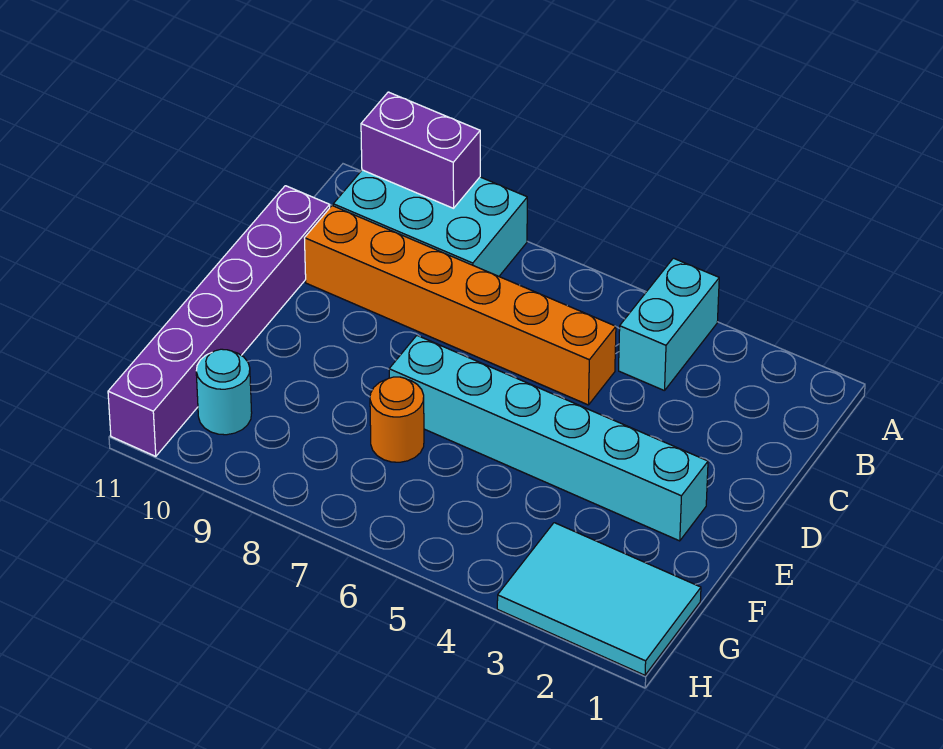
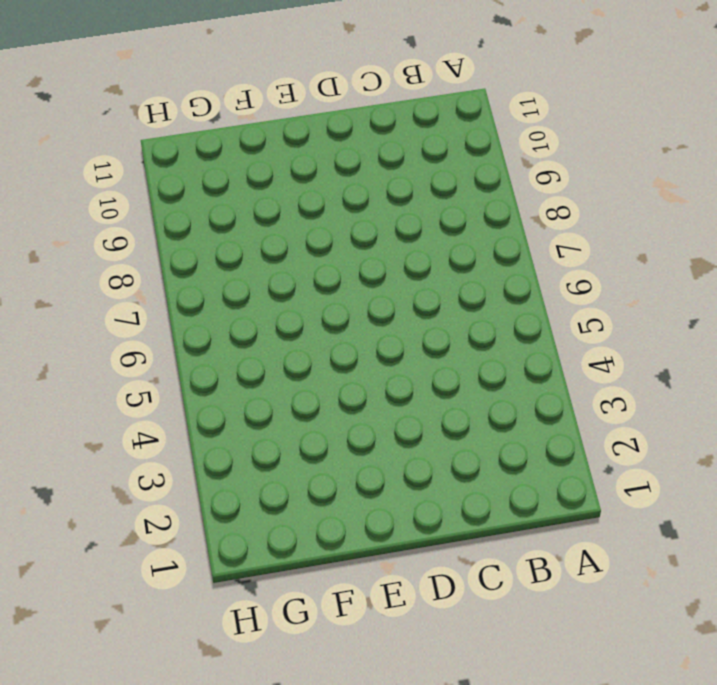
none -> cyan brick A4:B4 level 1
none -> cyan brick A8:B10 level 1

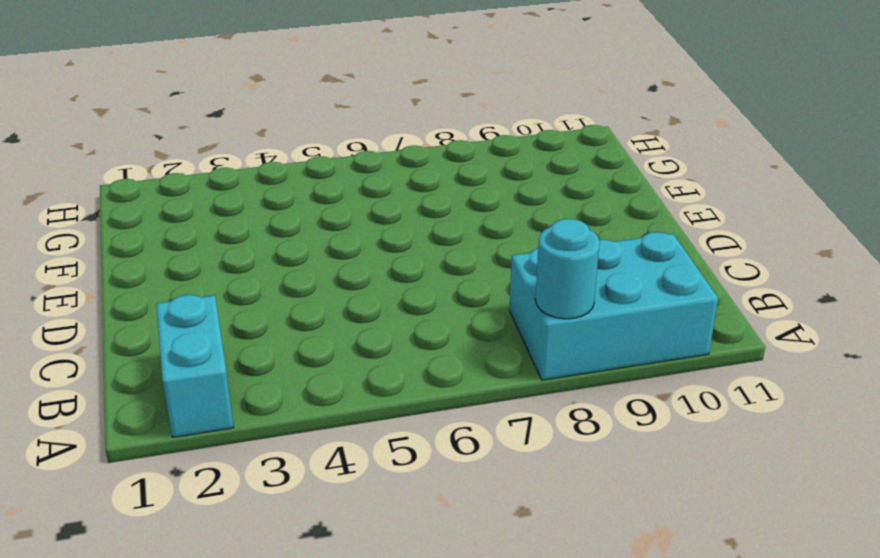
cyan brick A2:B2 level 1 -> cyan brick A4:B4 level 1
cyan round brick A8 level 2 -> cyan round brick G10 level 1
none -> orange brick C5:C10 level 1
none -> purple brick C11:H11 level 1

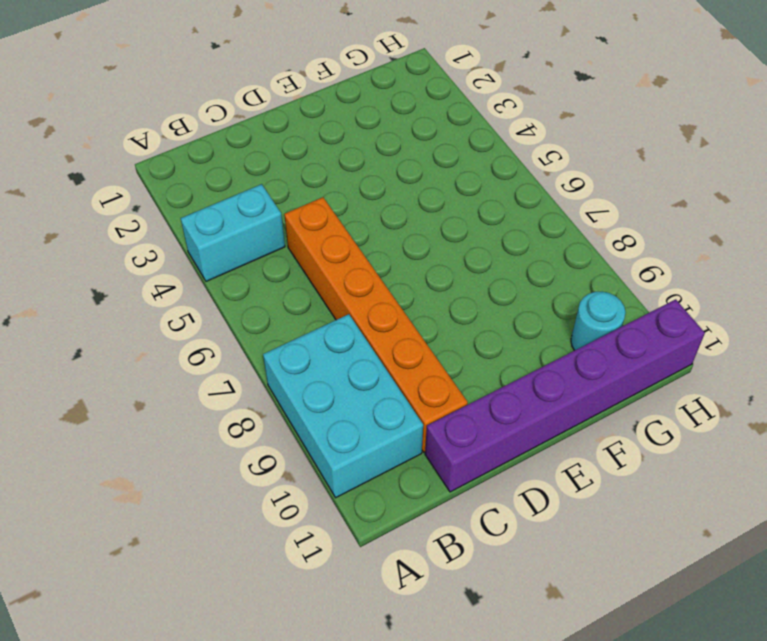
none -> cyan brick E2:E7 level 1
none -> orange round brick F7 level 1

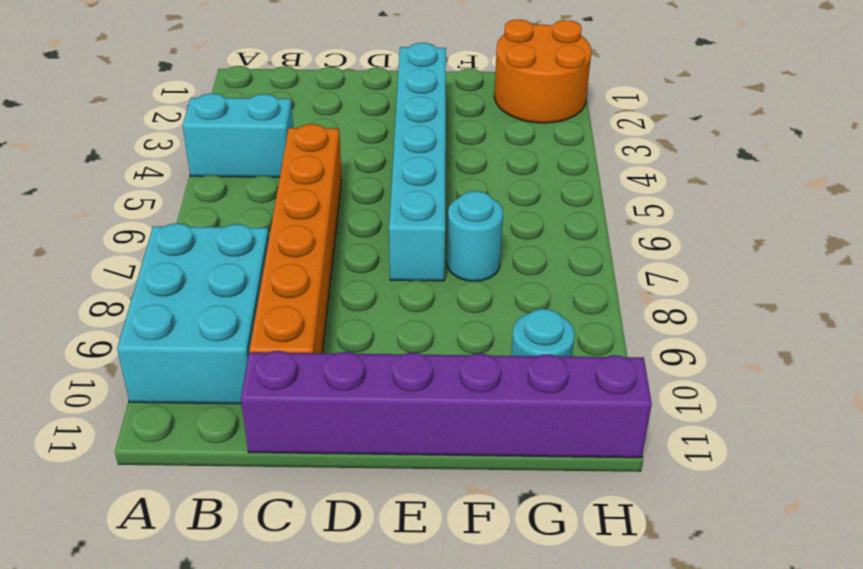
cyan round brick F7 level 1 -> orange round brick F7 level 1
orange round brick G1:H2 level 1 -> cyan tile G1:H3 level 1
none -> purple brick A9:A10 level 2

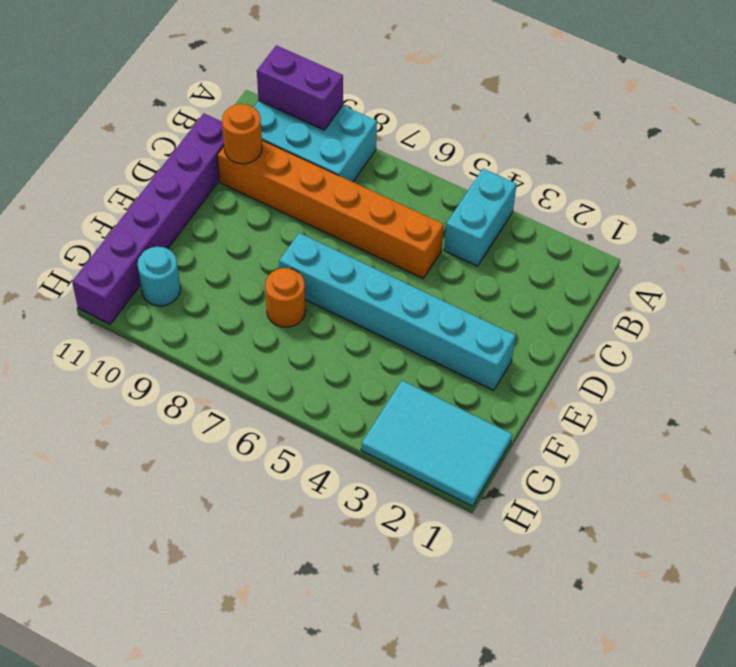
orange round brick C10 level 2 -> none

